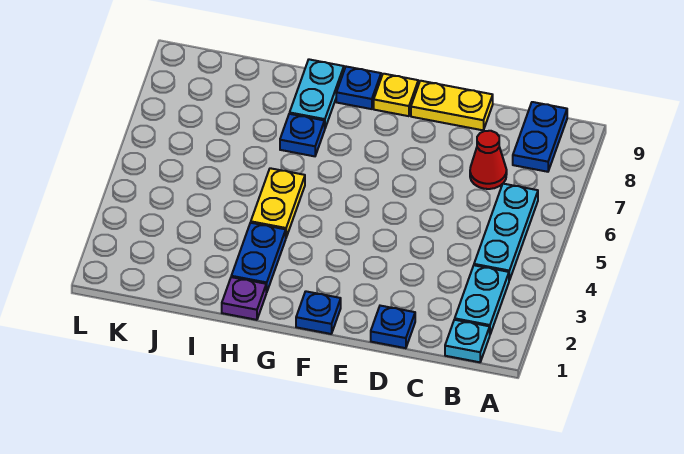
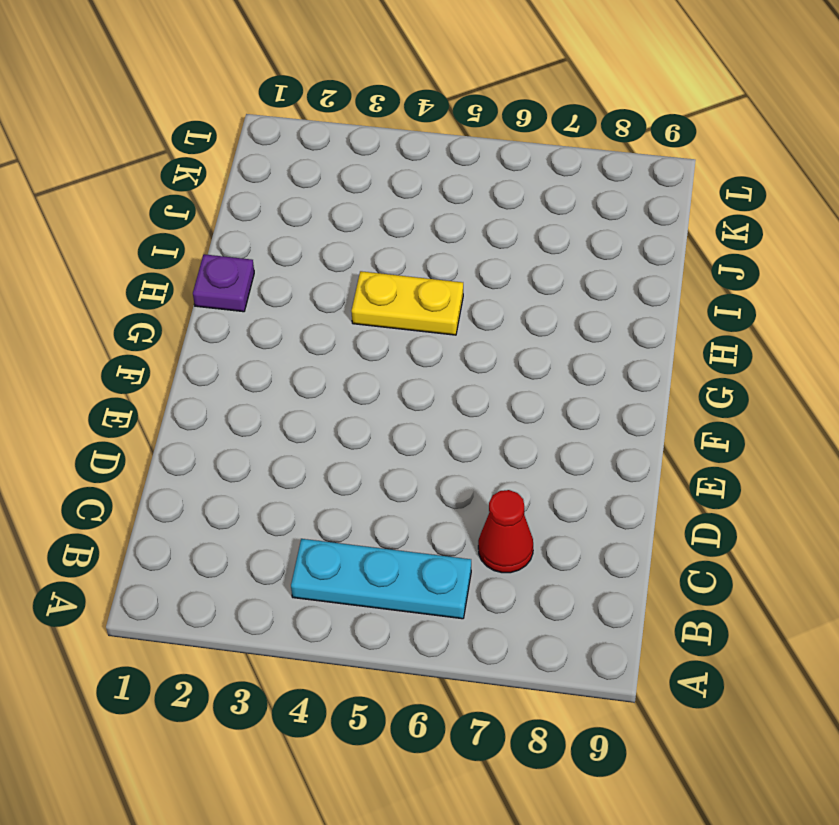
none -> cyan plate B1 level 1
none -> cyan plate B2:B3 level 1
none -> blue plate B8:B9 level 1

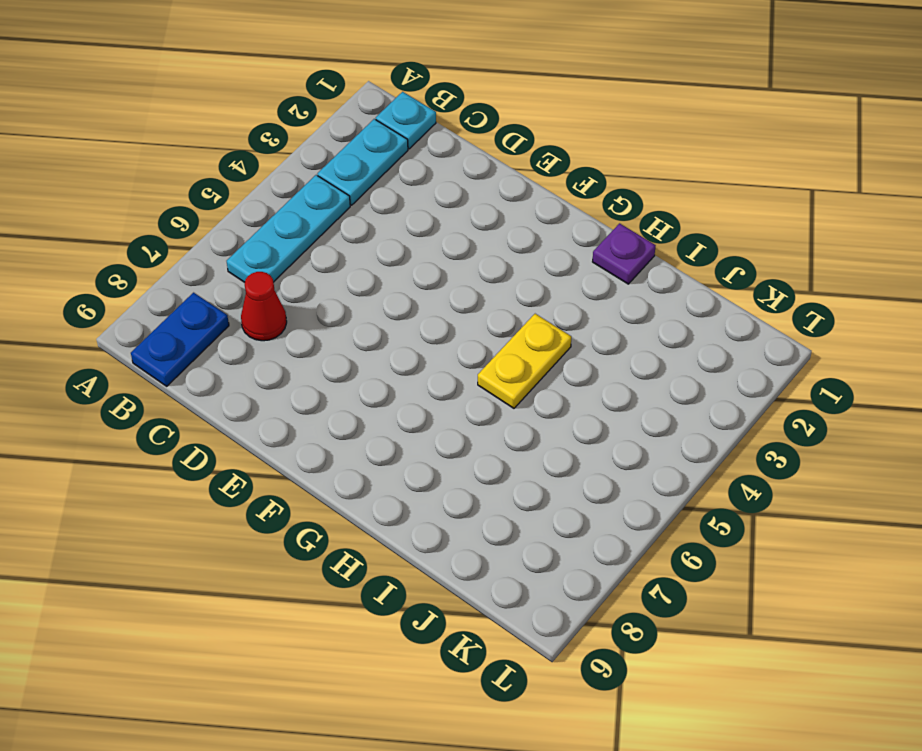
none -> blue plate D1 level 1
none -> yellow plate D9:E9 level 1
none -> blue plate F1 level 1

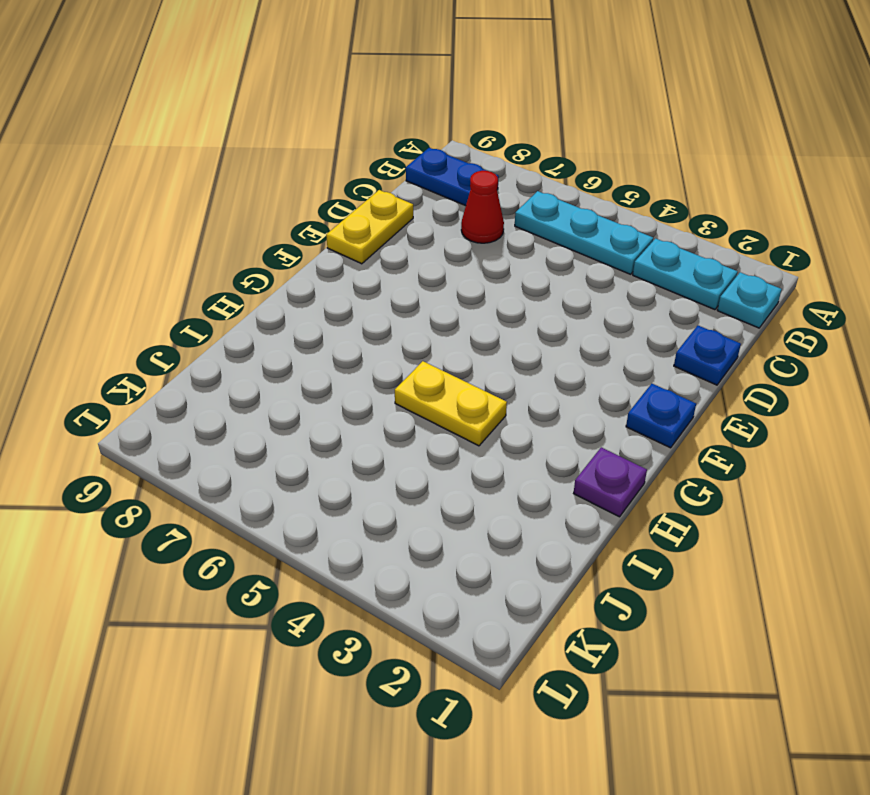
none -> yellow plate F9 level 1
none -> blue plate G9 level 1
none -> blue plate H2:H3 level 1

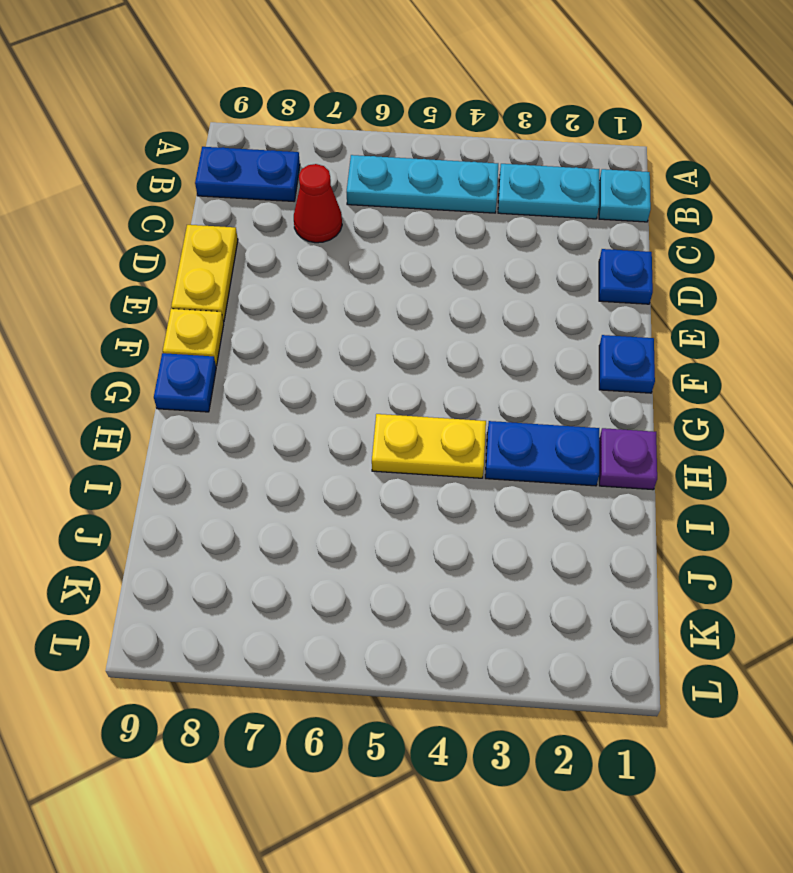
none -> blue plate H7 level 1
none -> cyan plate H8:H9 level 1

